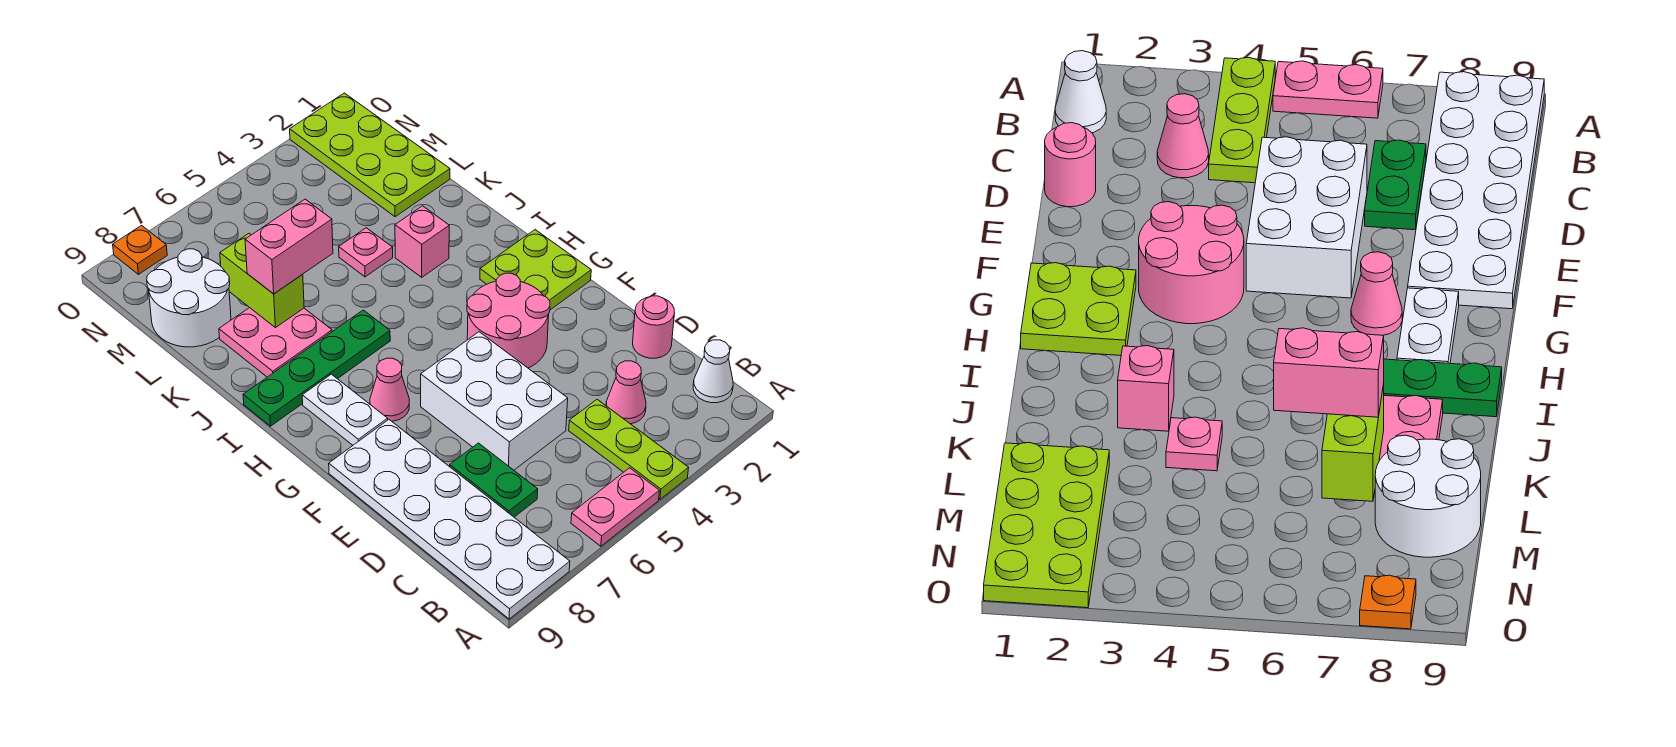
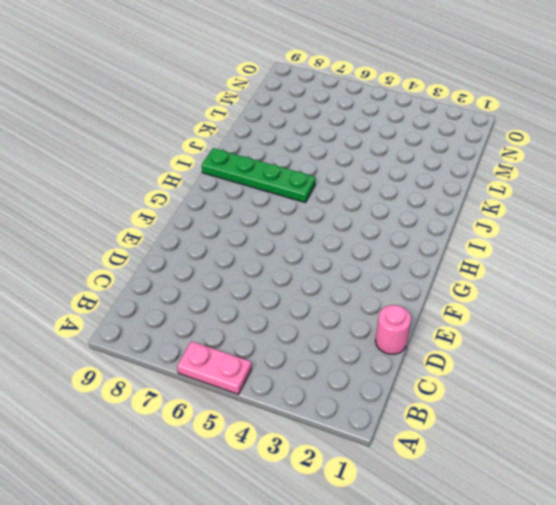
none -> lime plate A4:C4 level 1
none -> white plate A8:F9 level 1
none -> white cone B1 level 1

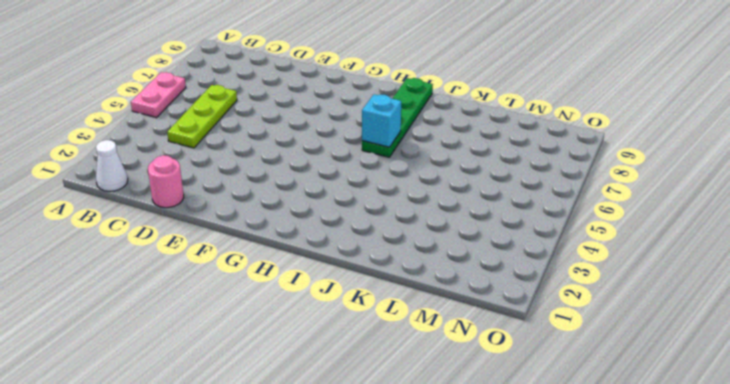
lime plate C4:C6 level 1 -> lime plate A4:C4 level 1
cyan brick I6 level 2 -> none
none -> white plate A8:F9 level 1
none -> pink cone C3 level 1
none -> green plate C7:D7 level 1

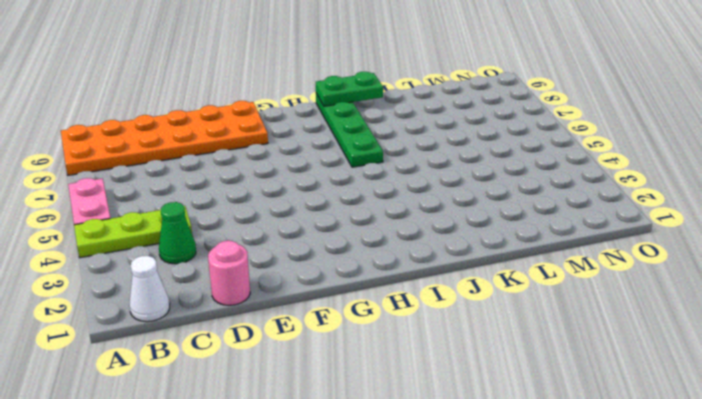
orange plate A8:F9 level 1 -> white plate A8:F9 level 1
green cone C3 level 1 -> pink cone C3 level 1
green plate I9:J9 level 2 -> green plate C7:D7 level 1
none -> white brick D5:F6 level 1
none -> pink round brick F3:G4 level 1
none -> lime plate G1:H2 level 1

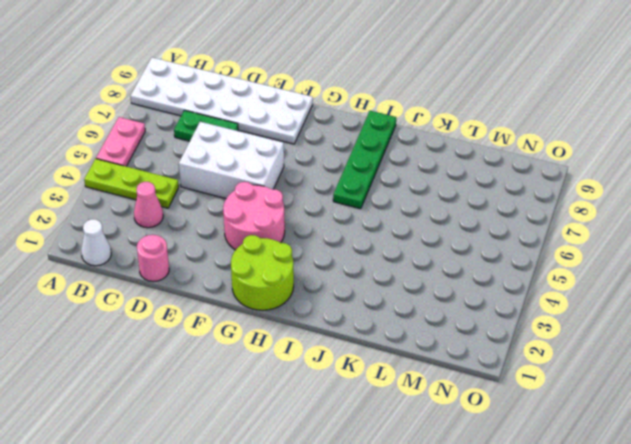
lime round brick G1:H2 level 1 -> lime plate G1:H2 level 1
none -> pink cone G7 level 1
none -> white plate G8:H8 level 1
none -> pink brick J3 level 1

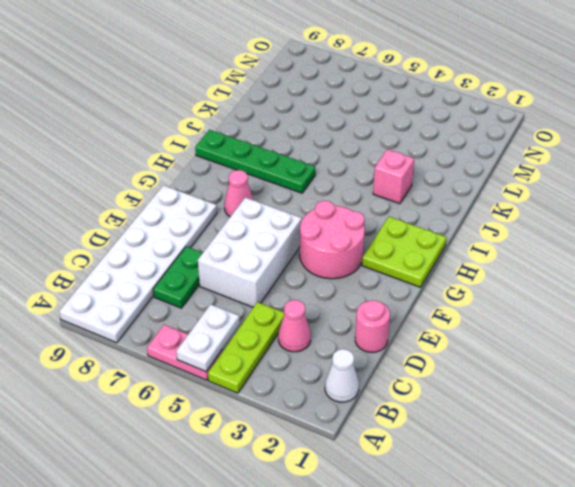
white plate A5:B5 level 2 -> white plate G8:H8 level 1
none -> pink plate J7:K8 level 1
none -> pink plate K4 level 1
none -> lime plate L1:O2 level 1

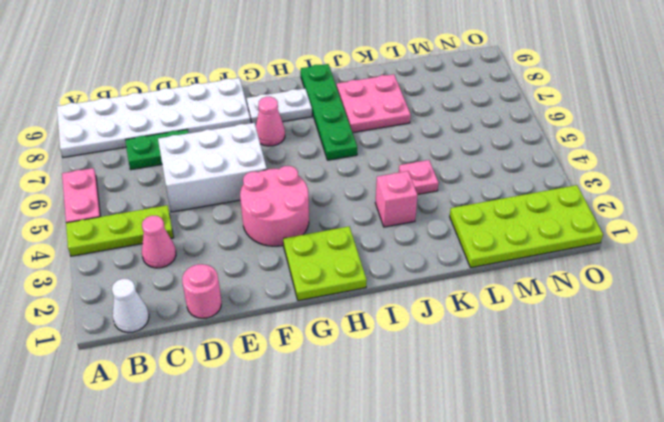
none -> white round brick L8:M9 level 1
none -> orange plate O8 level 1
none -> lime brick K7:L7 level 2

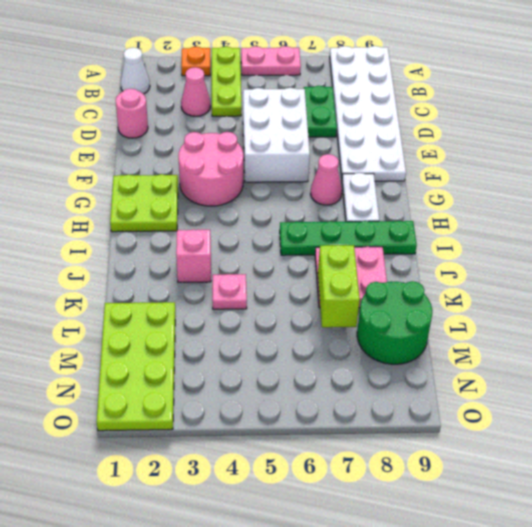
orange plate A3 level 1 -> orange plate O8 level 1
green round brick L8:M9 level 1 -> white round brick L8:M9 level 1
none -> pink brick K6:K7 level 3

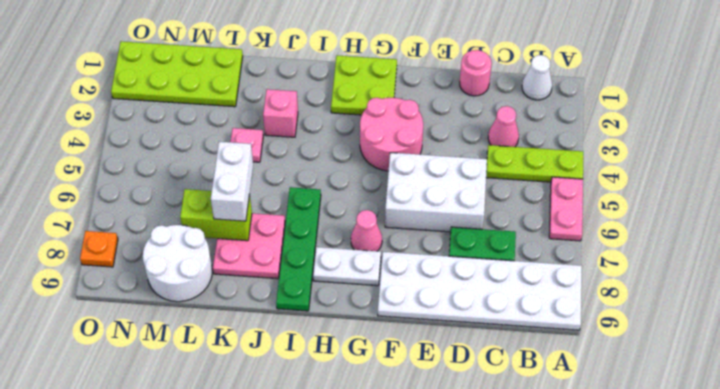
white brick K6:K7 level 3 -> pink brick K6:K7 level 3

